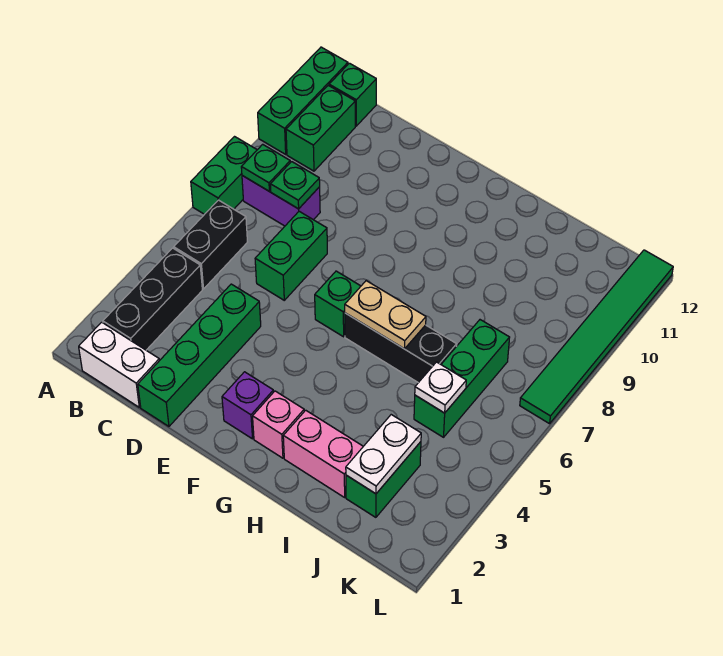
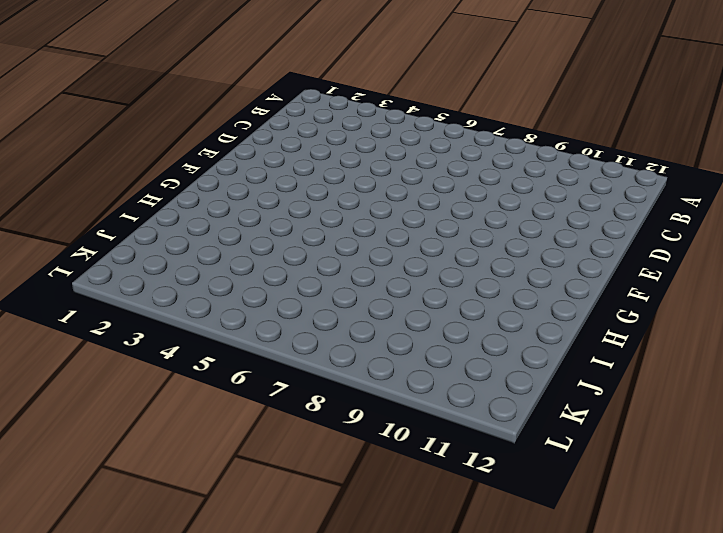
none -> green brick A7:A8 level 1
none -> green brick A10:A12 level 1
none -> white brick B1:C1 level 1

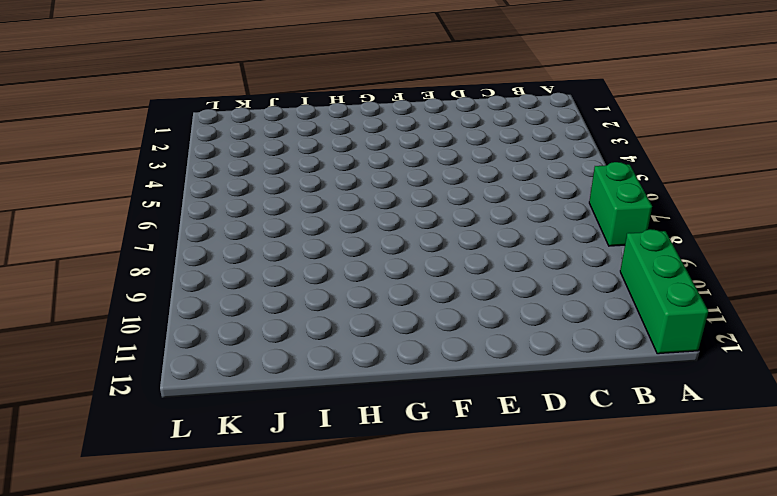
none -> white brick B1:C1 level 1
none -> black brick B2:B4 level 1
none -> black brick B5:B6 level 1

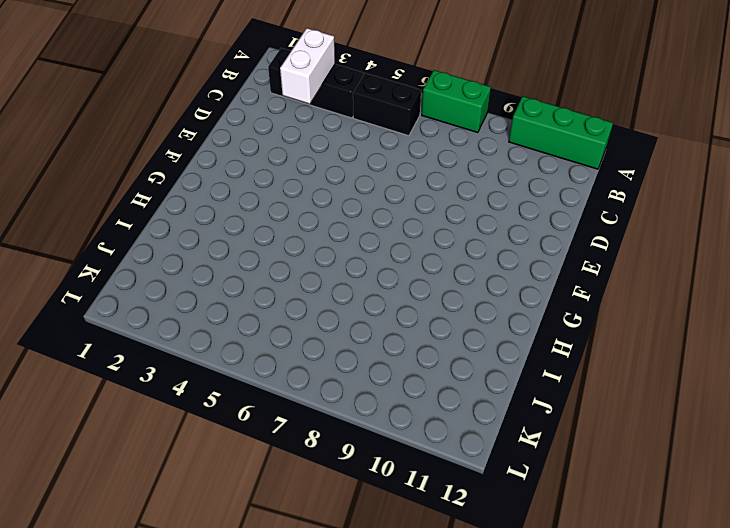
white brick B3:C3 level 2 -> white brick B1:C1 level 1
none -> purple brick B8:C8 level 1
none -> green brick B10:B11 level 1
none -> green brick B12 level 1

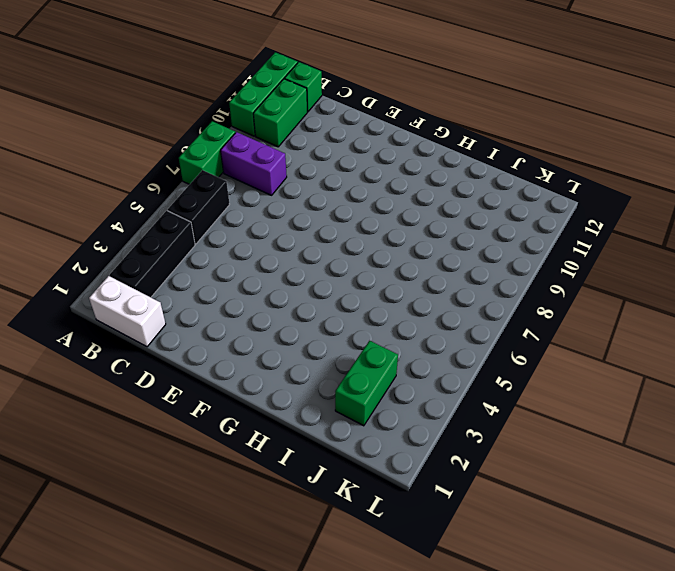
none -> green brick D1:D4 level 1
none -> green brick D6:D7 level 1
none -> purple brick F2 level 1

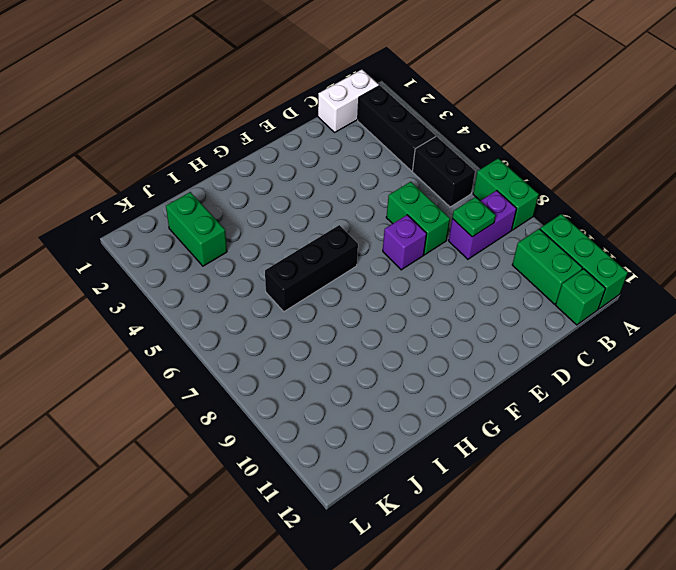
purple brick E7 level 1 -> purple brick F2 level 1
none -> green brick D1:D4 level 1
none -> green brick F6 level 1
none -> pink brick G2 level 1

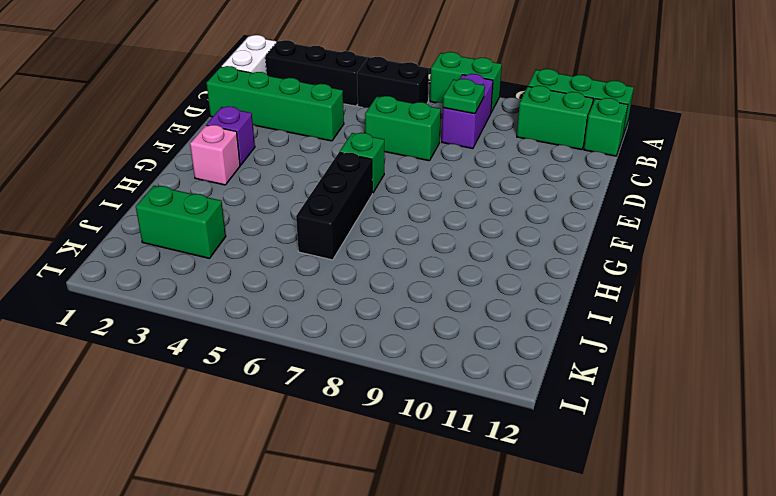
none -> pink brick H2:I2 level 1
none -> green brick J5:J7 level 1
none -> green tile L7:L12 level 1

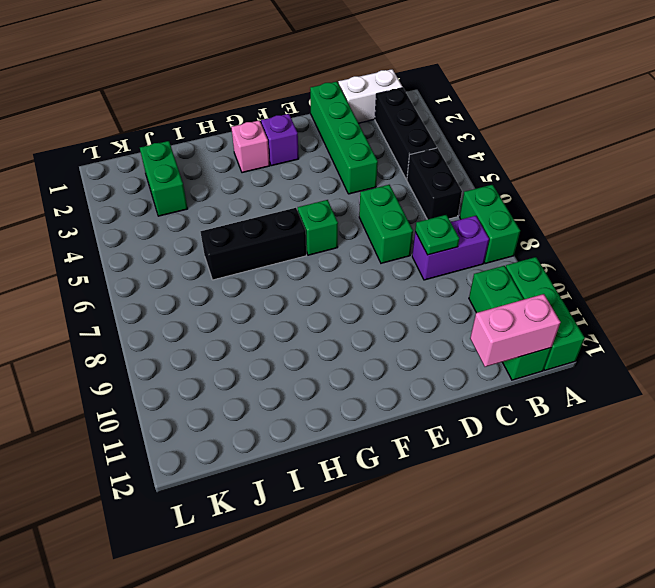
pink brick B12:C12 level 2 -> pink brick H2:I2 level 1
none -> green brick J5:J7 level 1
none -> green tile L7:L12 level 1
none -> green plate B8 level 2

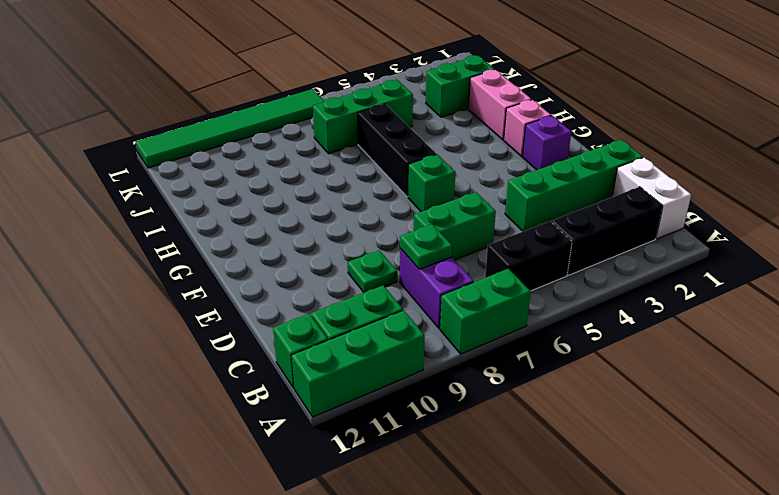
green plate D9 level 1 -> green plate B8 level 2
none -> tan plate G6:H6 level 2
none -> white plate J2:J3 level 2
none -> white plate J5 level 2

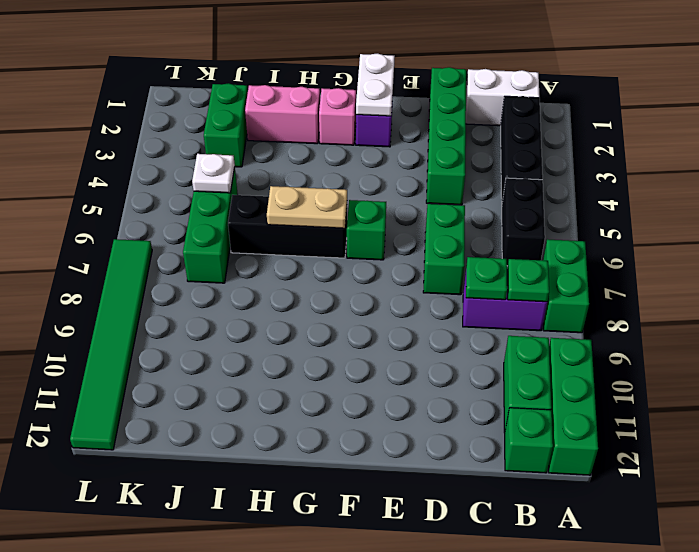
white plate F1:F2 level 2 -> white plate J2:J3 level 2

